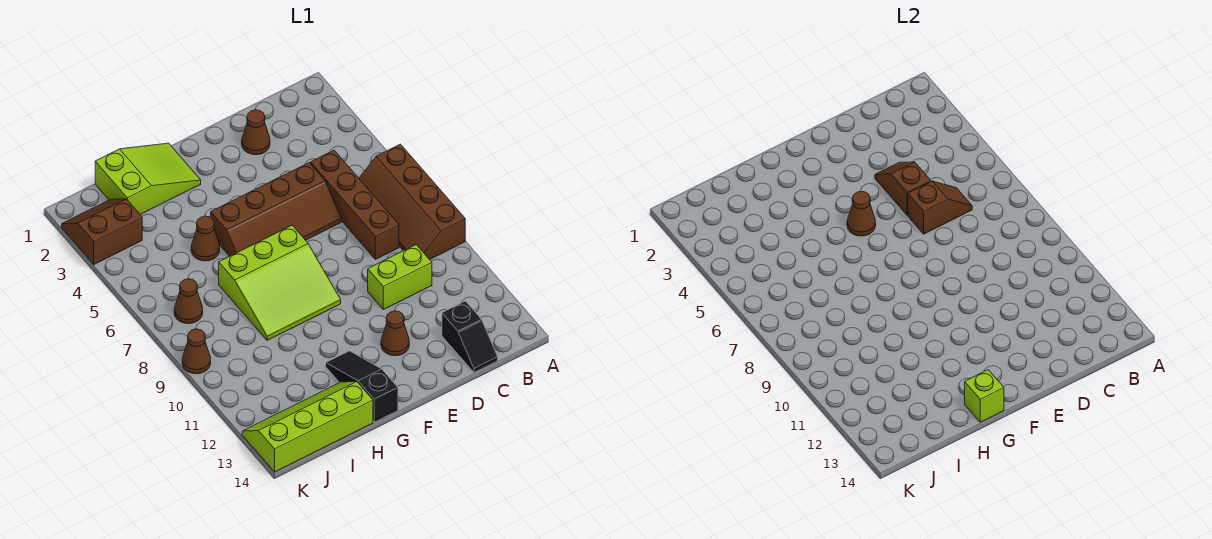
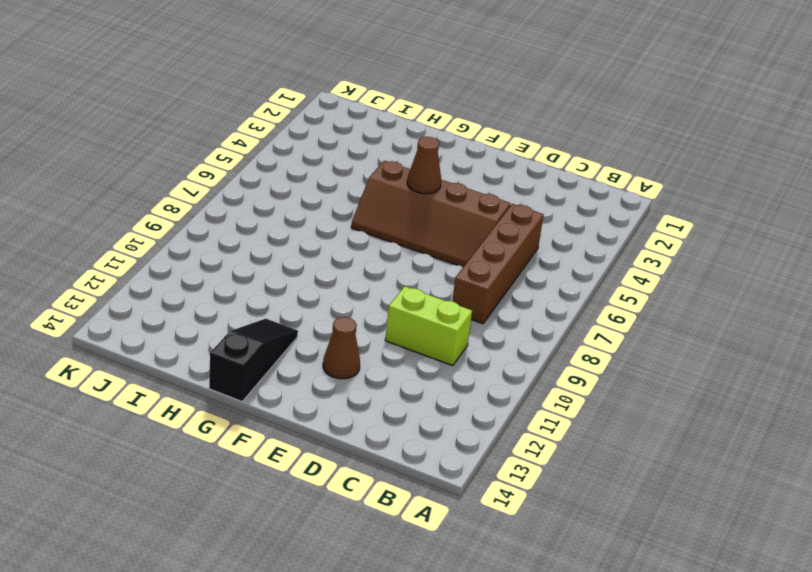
none -> brown slope A6:B9 level 1 top A
none -> black slope C13:C14 level 1 top 13
none -> brown cone D2 level 1

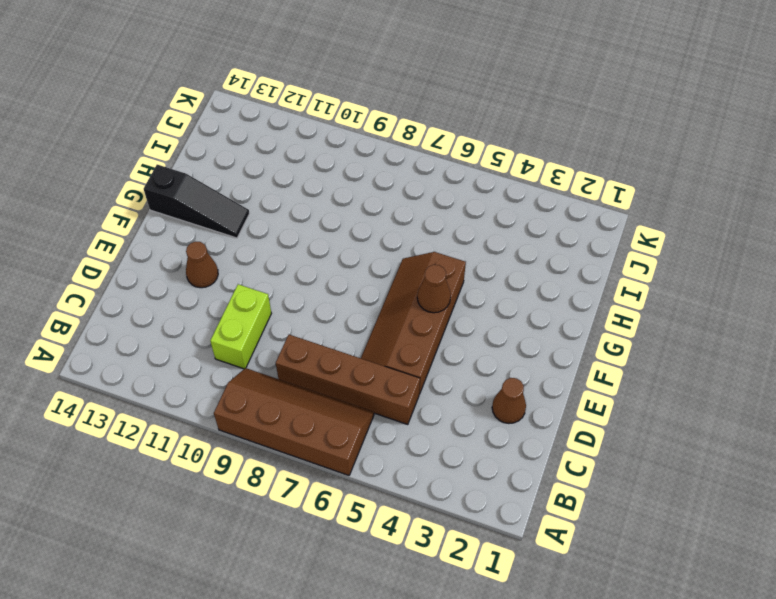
none -> black slope C13:C14 level 1 top 13
none -> lime slope F7:H9 level 1 top 7
none -> lime slope G1:I2 level 1 top I

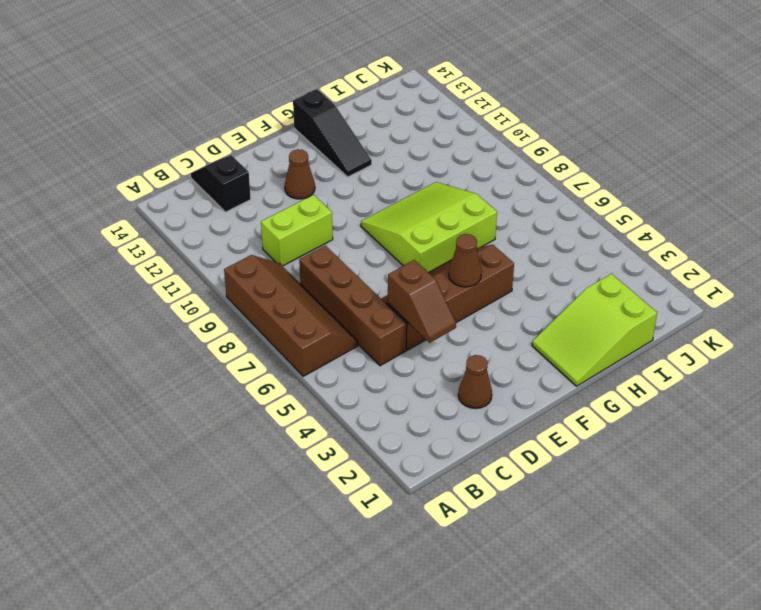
none -> brown cone H5 level 1
none -> lime slope H13:K14 level 1 top 14
none -> brown slope J2:K3 level 1 top 3

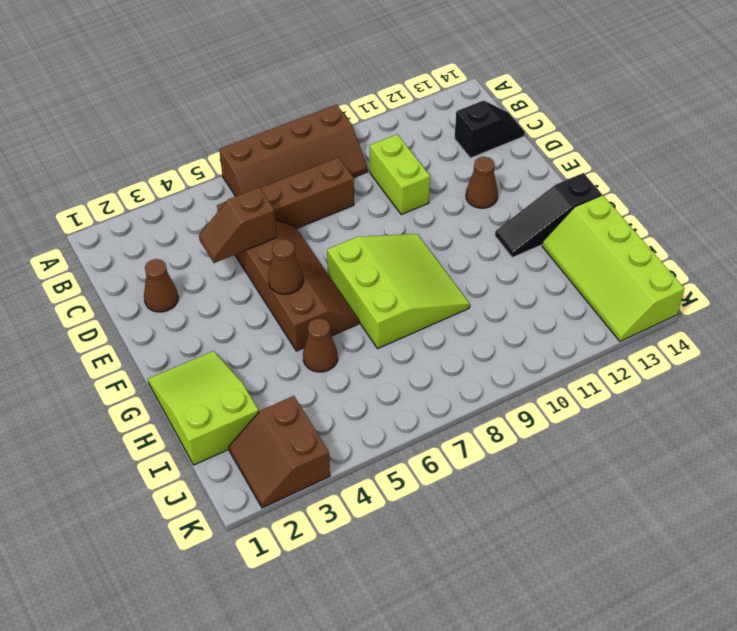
none -> brown cone J7 level 1
none -> brown cone K9 level 1
none -> brown slope C6:D6 level 2 top D

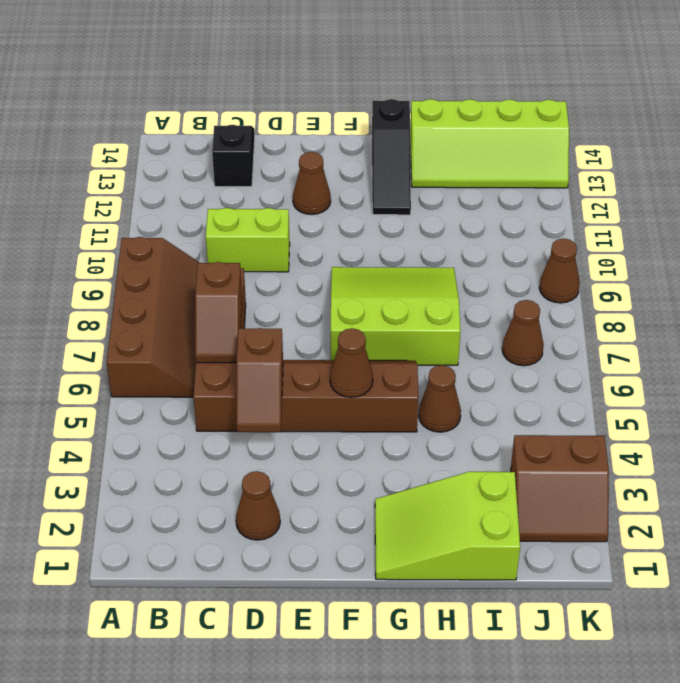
brown slope C6:C7 level 2 top 7 -> brown slope C6:D6 level 2 top D
none -> lime brick G14 level 2

